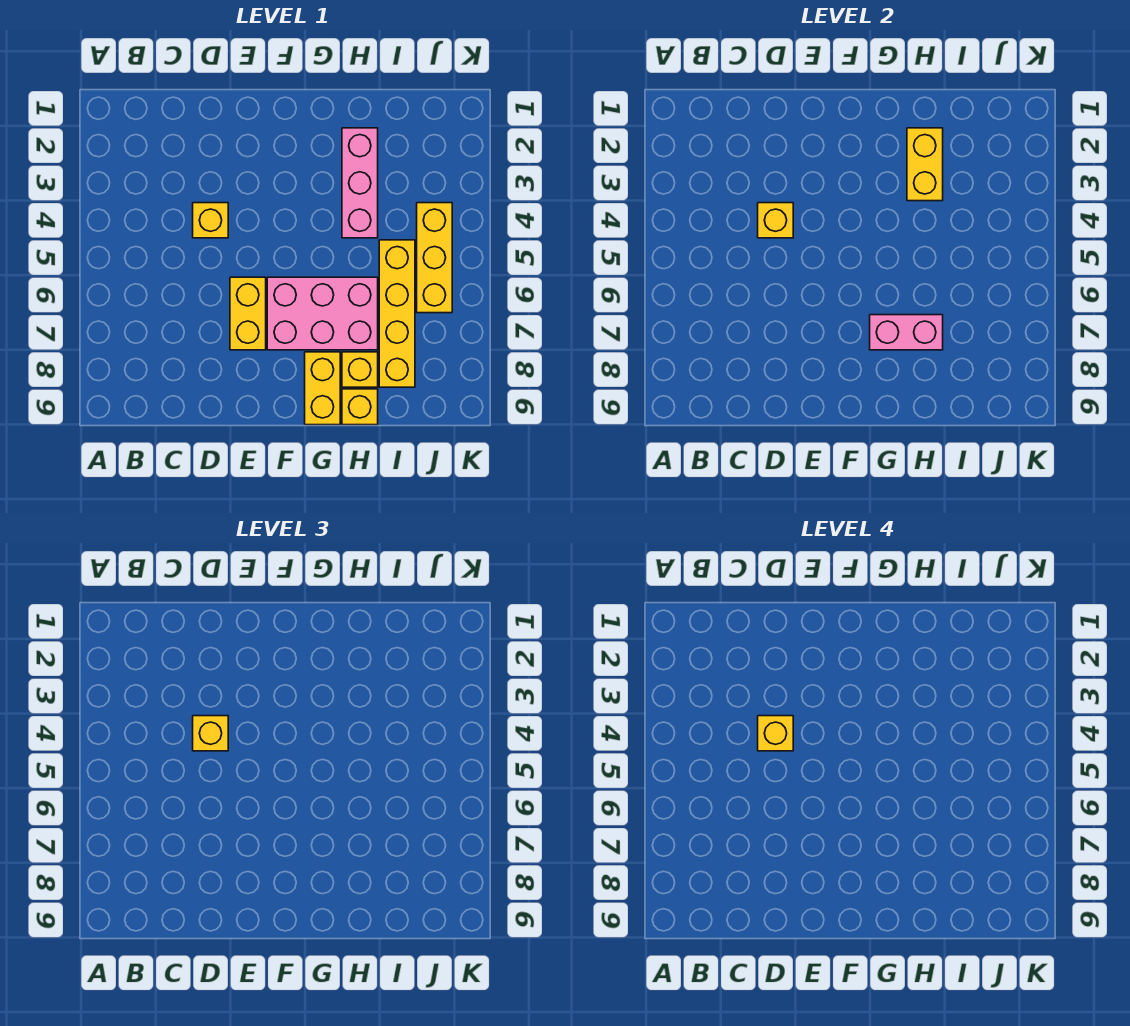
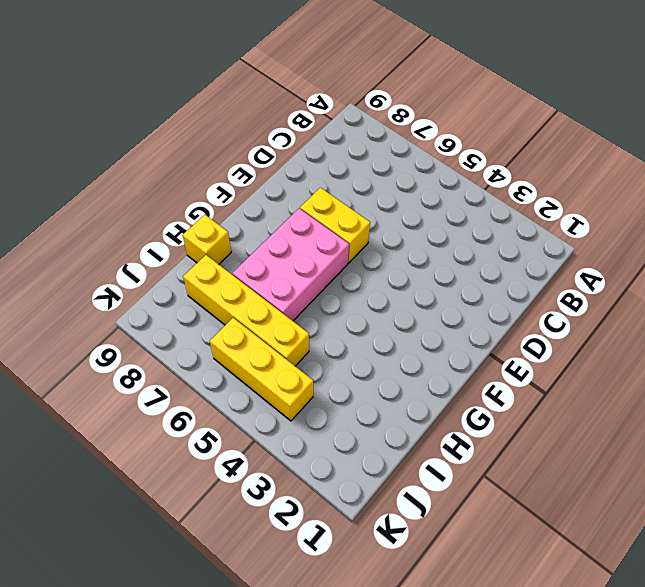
none -> yellow brick D4 level 1
none -> yellow brick G8:G9 level 1
none -> pink brick H2:H4 level 1

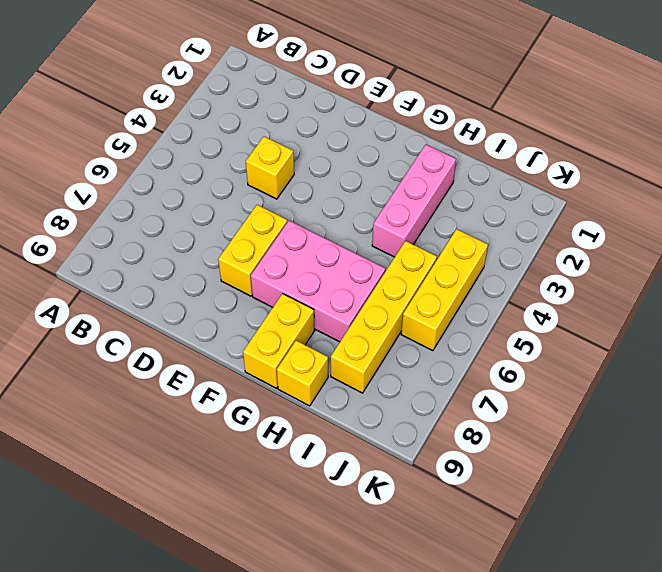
none -> yellow brick H8 level 1
none -> yellow brick D4 level 2
none -> pink brick G7:H7 level 2

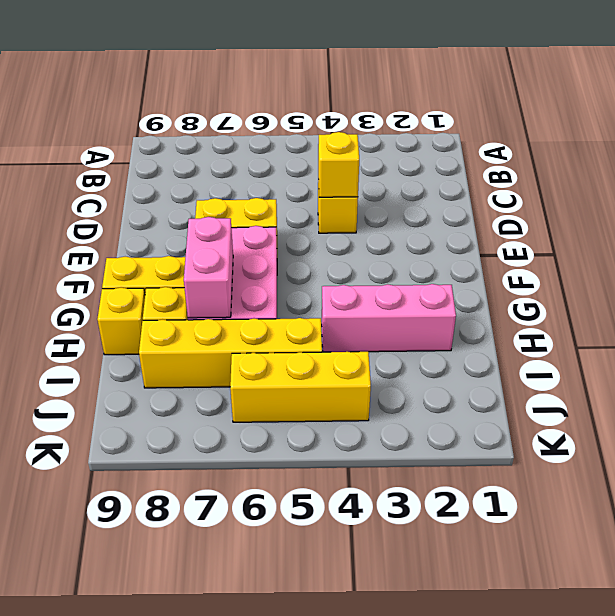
none -> yellow brick H2:H3 level 2
none -> yellow brick D4 level 3
none -> yellow brick D4 level 4

